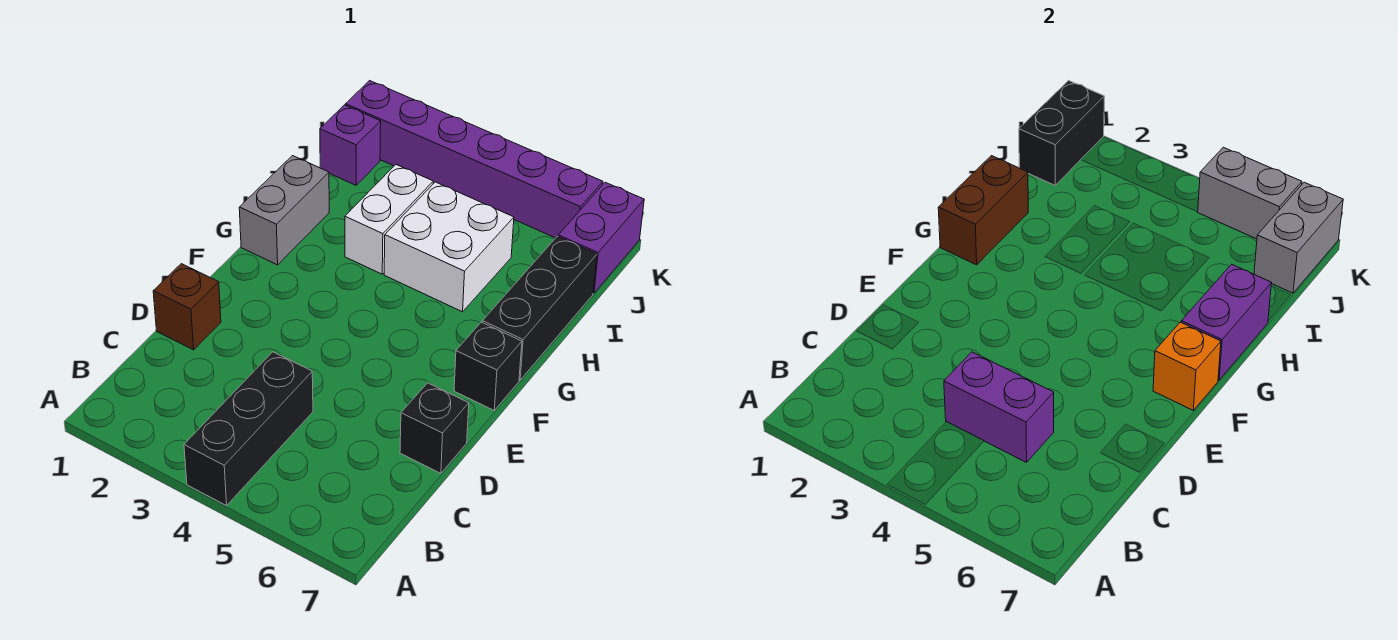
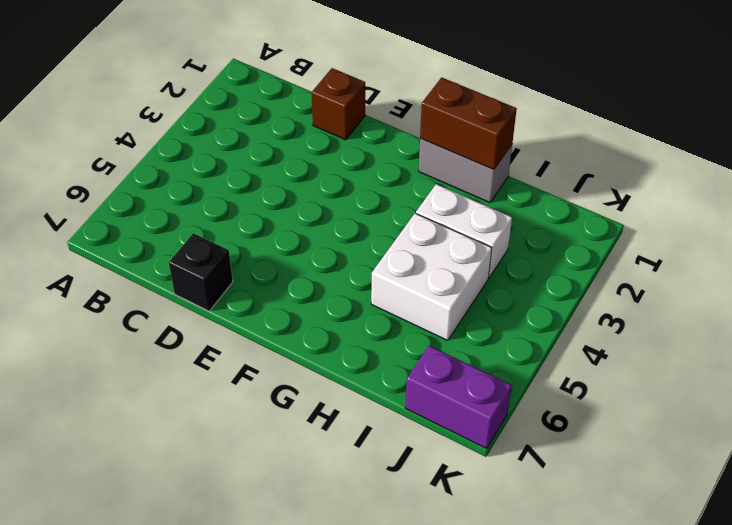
none -> black brick A4:C4 level 1
none -> black brick F7 level 1
none -> black brick G7:I7 level 1

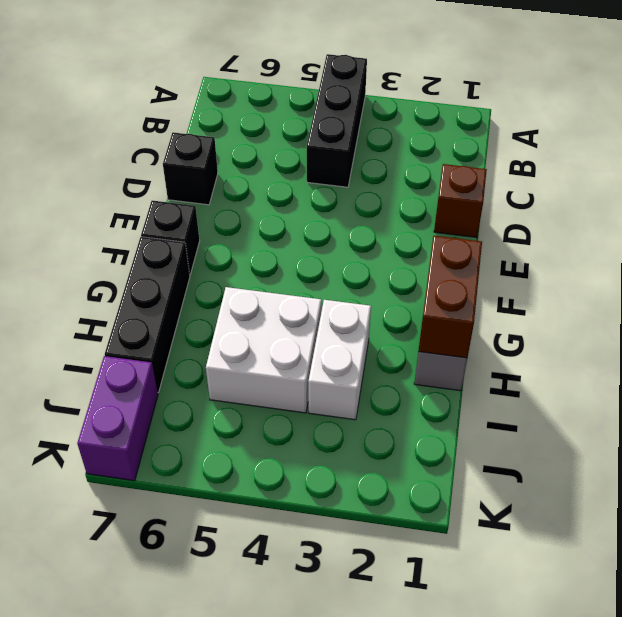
none -> purple brick J1 level 1
none -> purple brick K1:K6 level 1
none -> purple brick C4:C5 level 2

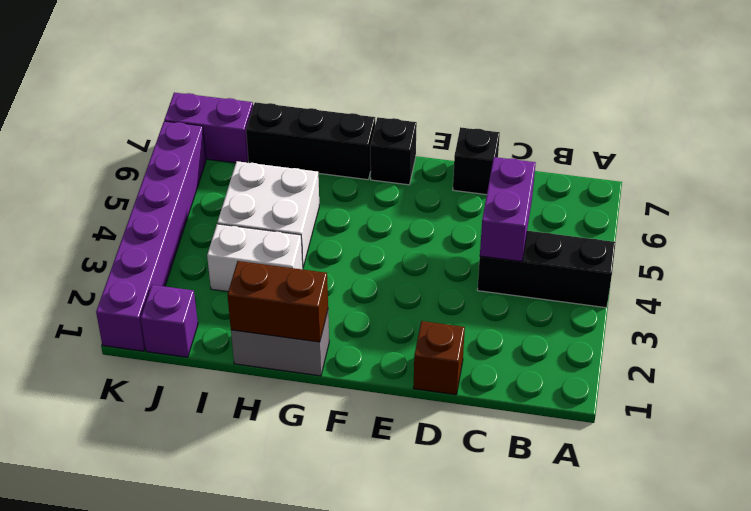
none -> orange brick F7 level 2
none -> purple brick G7:H7 level 2
none -> black brick J1:K1 level 2

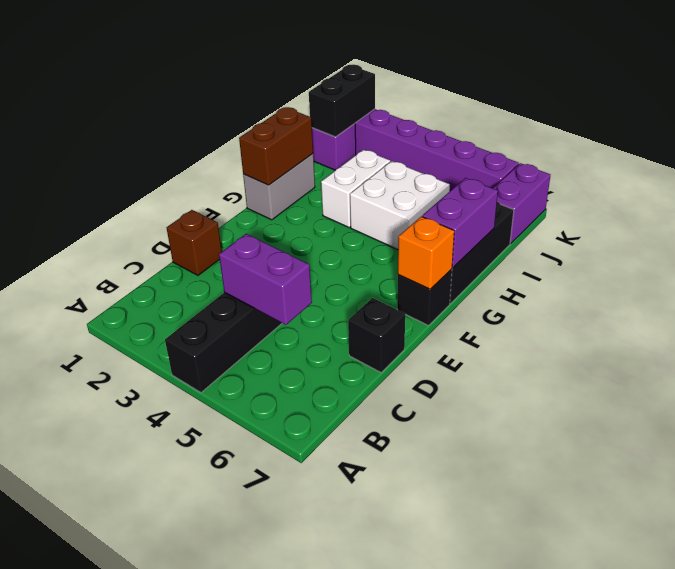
none -> grey brick J7:K7 level 2
none -> grey brick K5:K6 level 2

